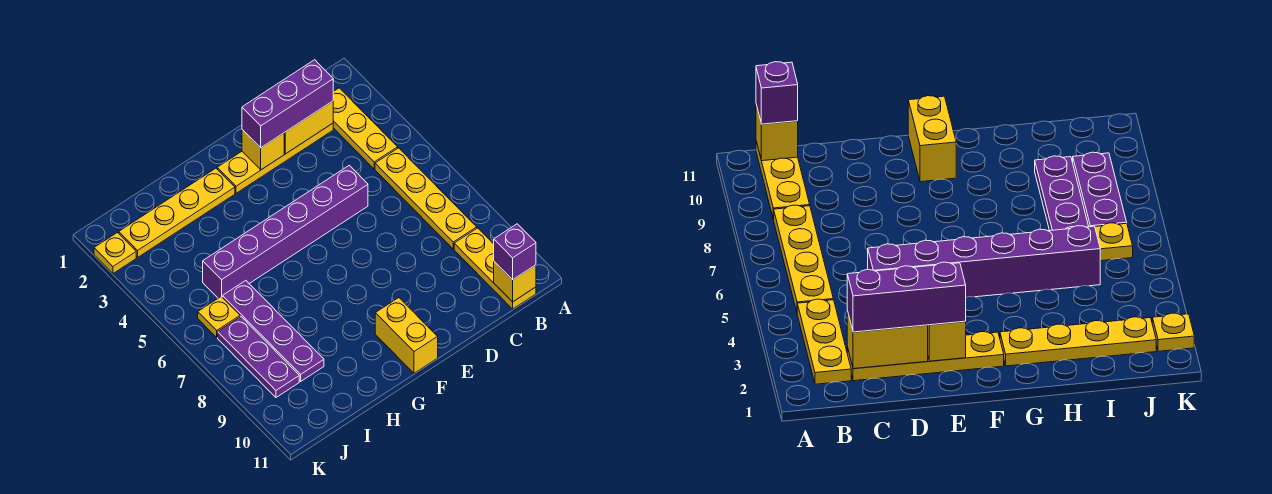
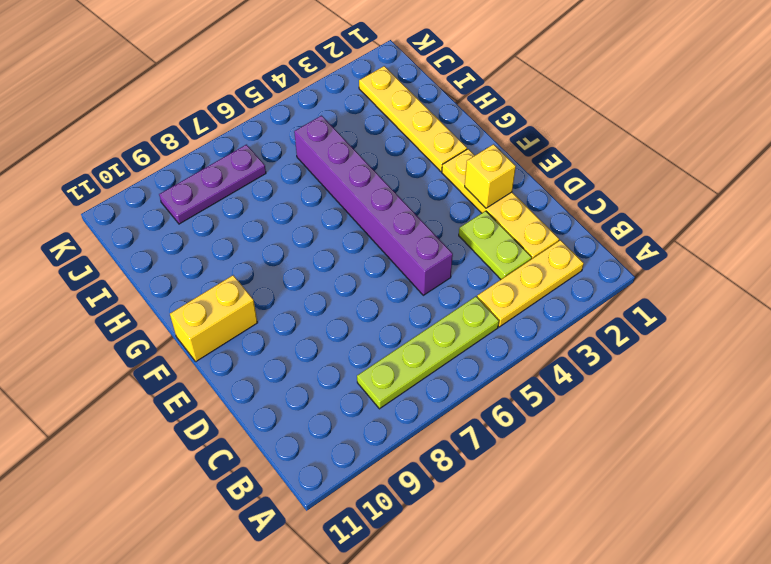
lime plate B5:B8 level 1 -> yellow plate B5:B8 level 1
lime plate C3:D3 level 1 -> none
none -> yellow plate B9:B11 level 1
none -> purple plate I6:I9 level 1
none -> yellow plate J6 level 1

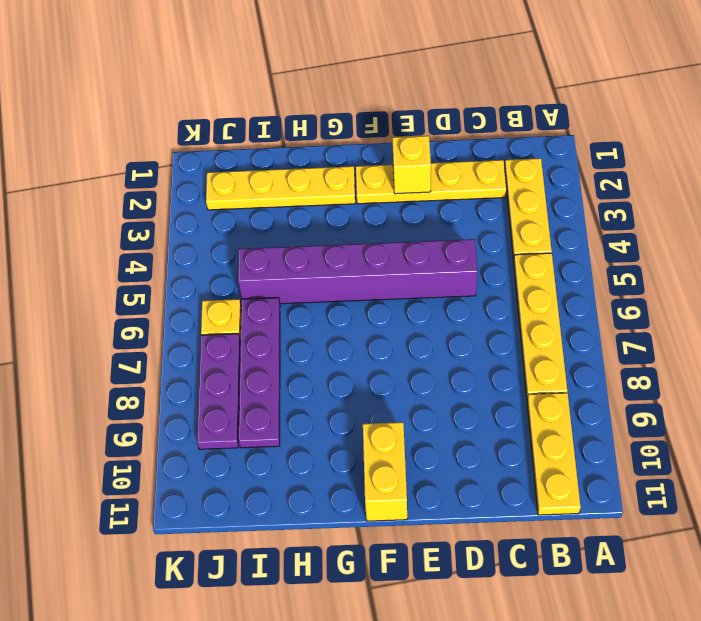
none -> yellow plate K2 level 1
none -> yellow brick B11 level 2
none -> yellow brick C2:D2 level 2

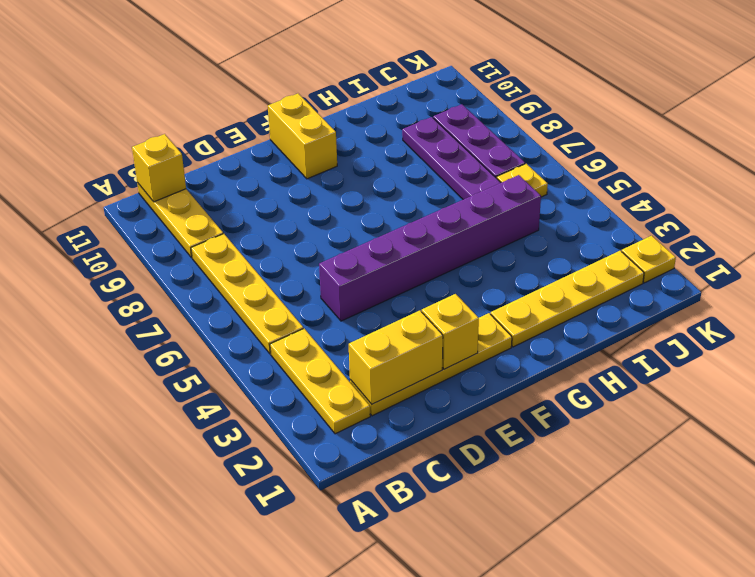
none -> purple brick B11 level 3
none -> purple brick C2:E2 level 3

